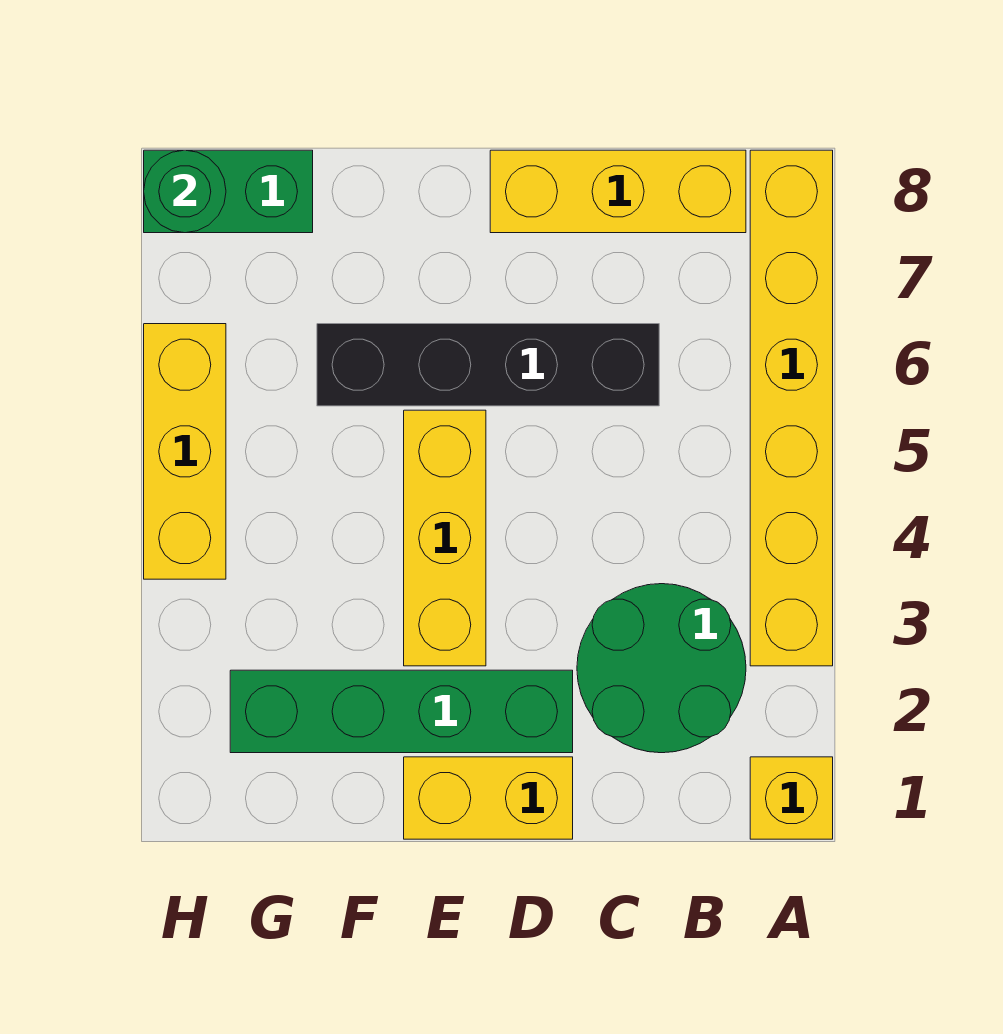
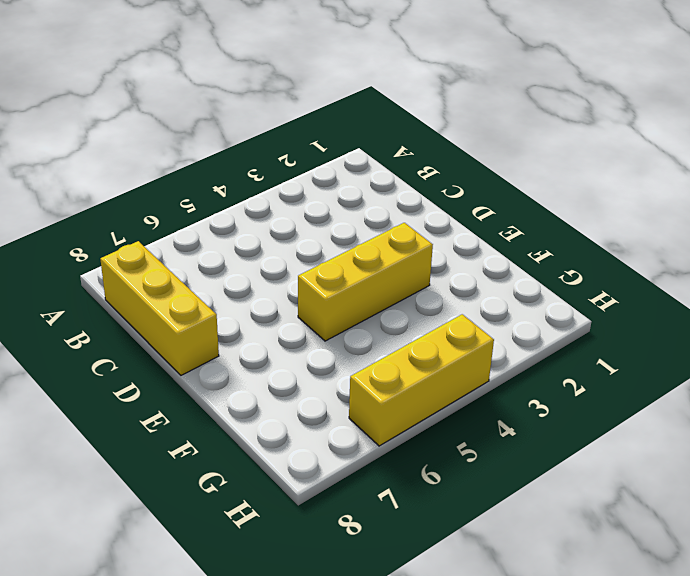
none -> yellow brick A1 level 1
none -> yellow brick A3:A8 level 1

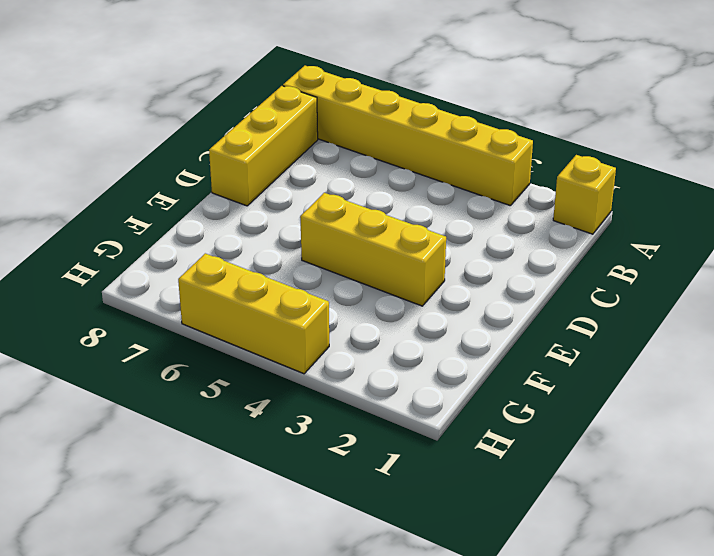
none -> green round brick B2:C3 level 1
none -> black brick C6:F6 level 1

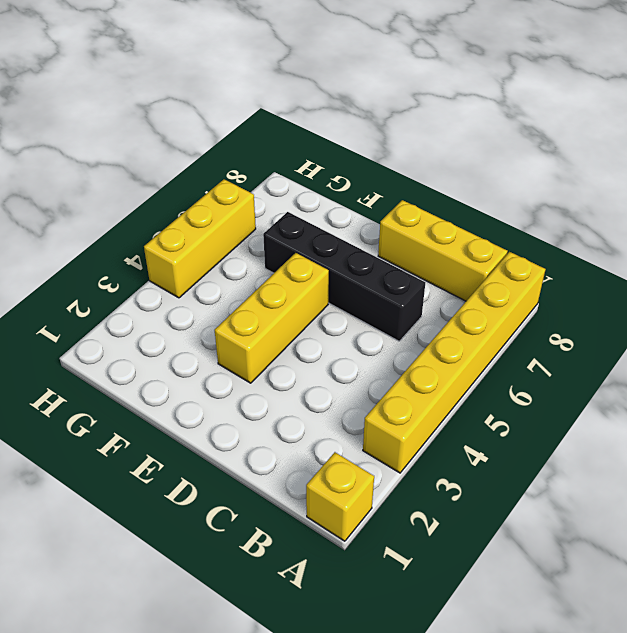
none -> green round brick B2:C3 level 1
none -> yellow brick D1:E1 level 1

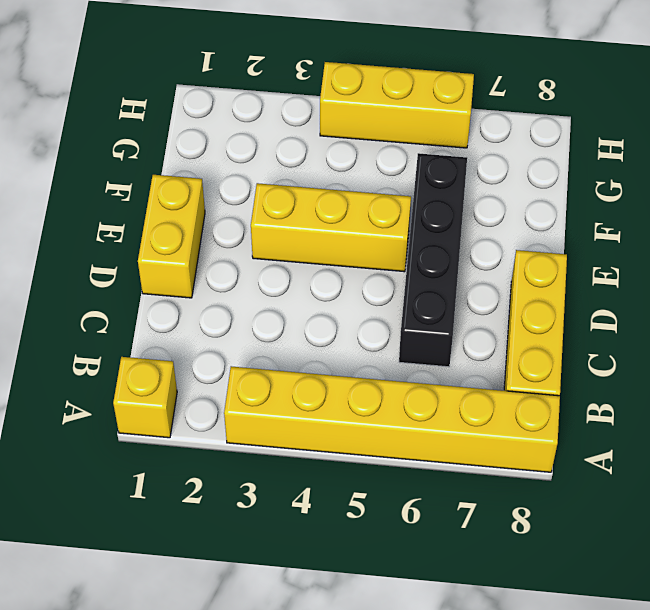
none -> green round brick B2:C3 level 1
none -> green brick D2:G2 level 1

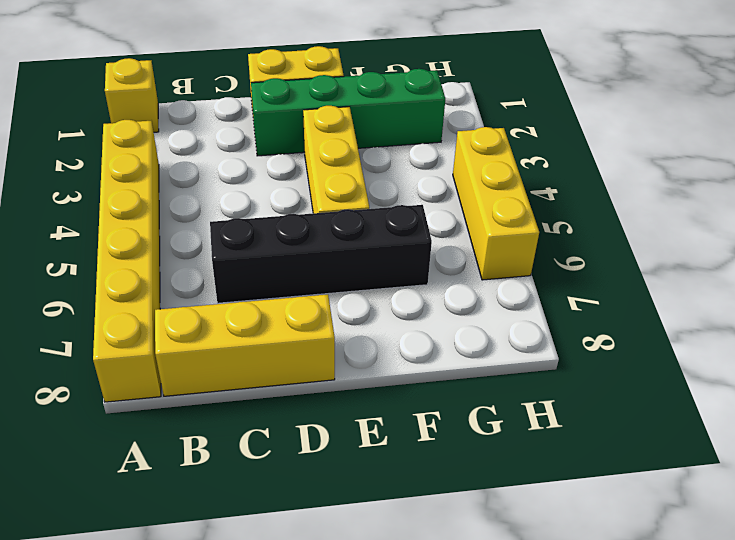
none -> green round brick B2:C3 level 1
none -> green brick G8:H8 level 1

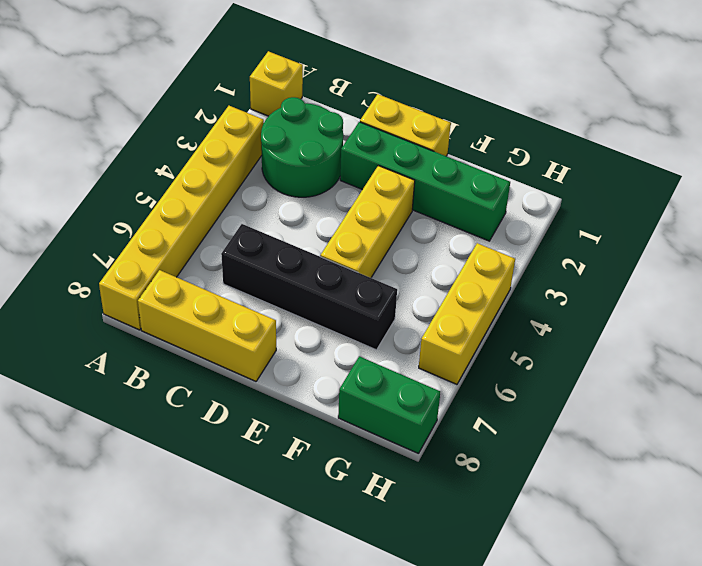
none -> green round brick H8 level 2

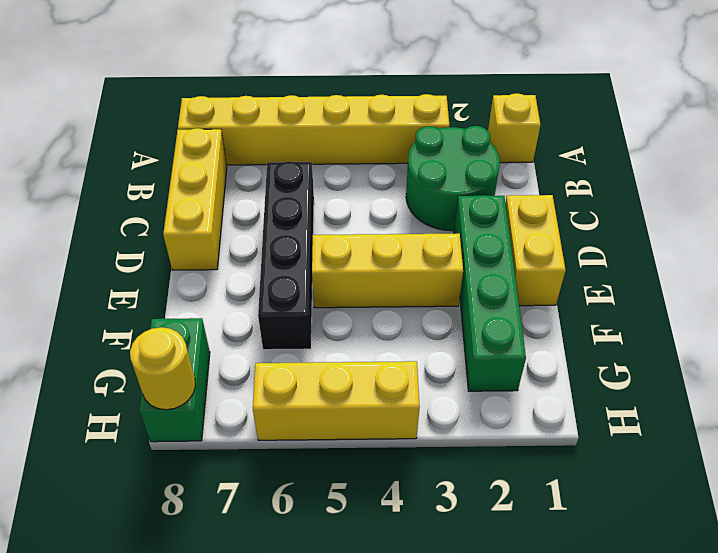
yellow round brick H8 level 2 -> green round brick H8 level 2

